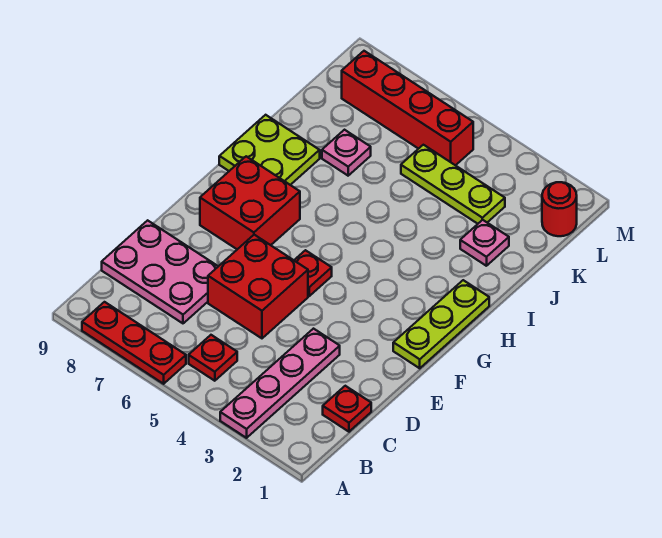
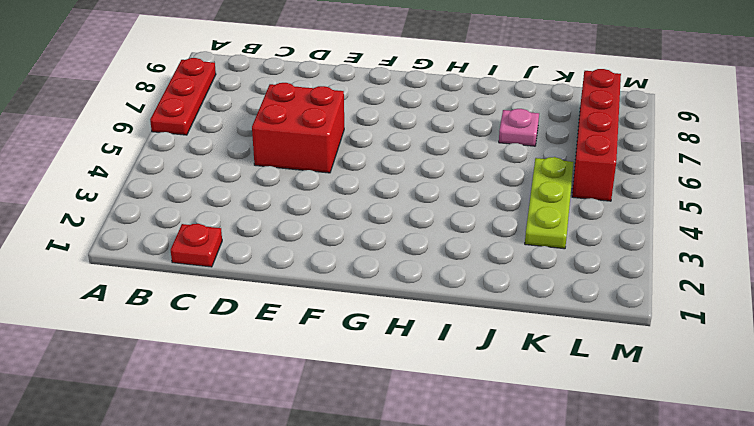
none -> pink plate A3:D3 level 1
none -> red plate B5 level 1
none -> pink plate C7:D9 level 1

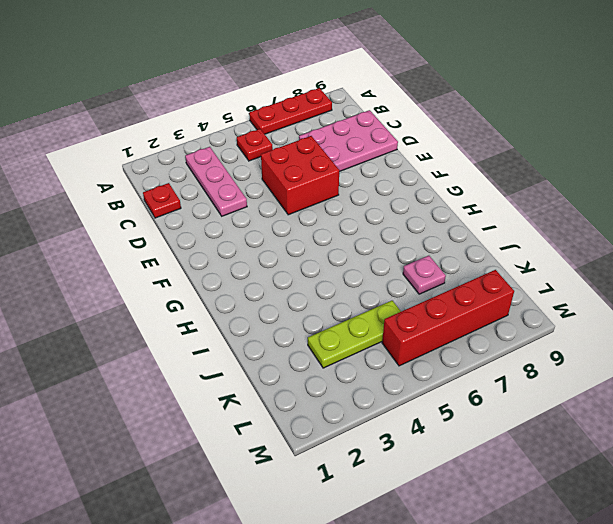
pink plate B3:D3 level 1 -> pink plate A3:D3 level 1
none -> lime plate F1:H1 level 1
none -> red plate F5 level 1
none -> red brick F7:G8 level 1

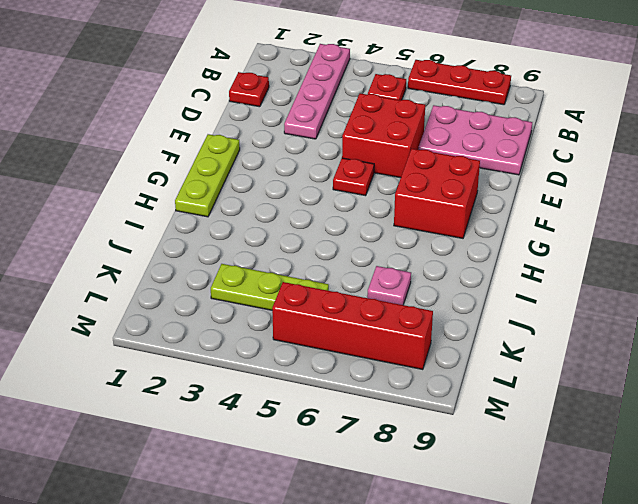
none -> lime plate H8:I9 level 1
none -> pink plate J2 level 1
none -> red round brick L1 level 1

